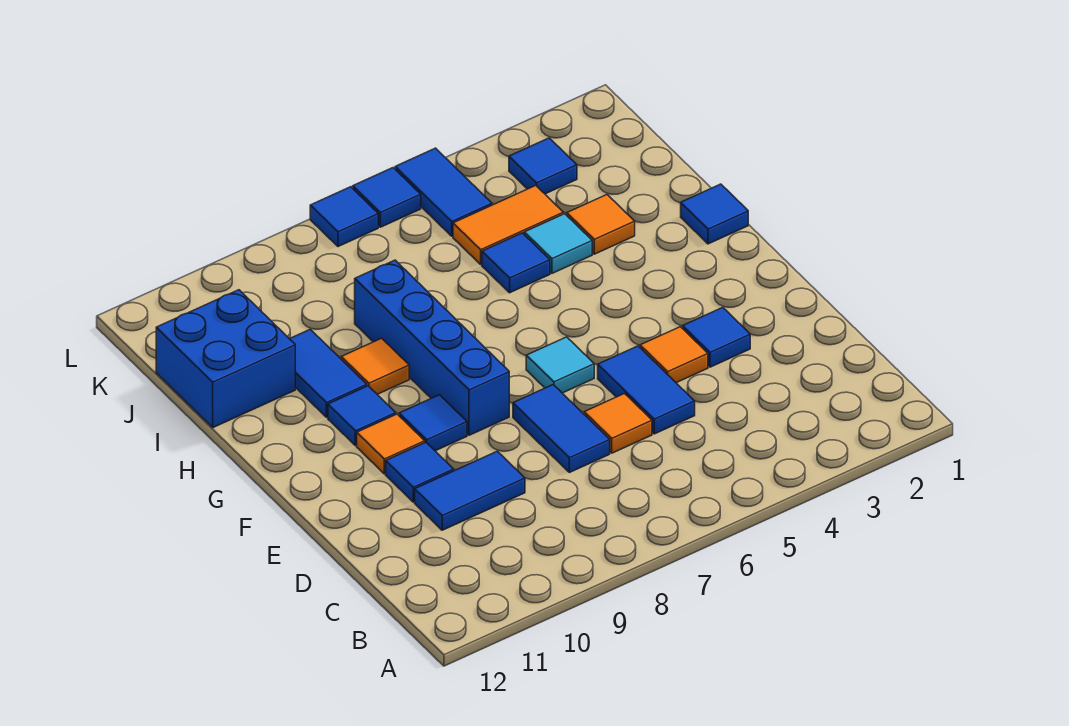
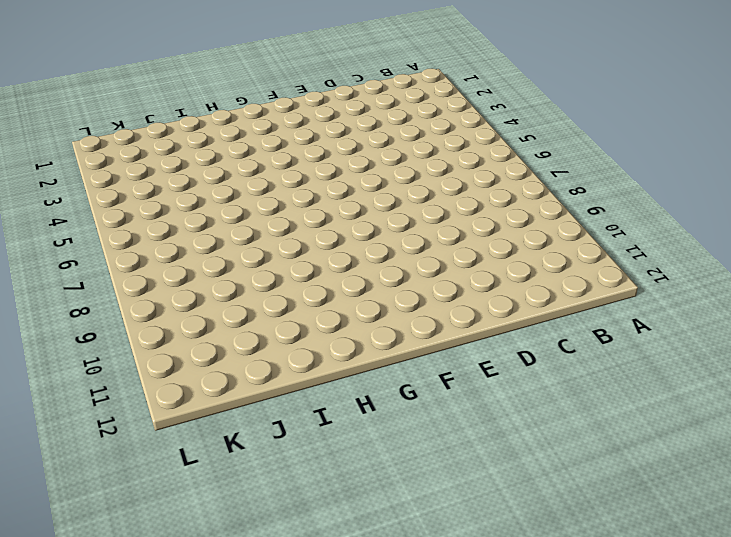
none -> blue tile D5:E5 level 1
none -> orange tile D6 level 1
none -> blue tile D7:E7 level 1

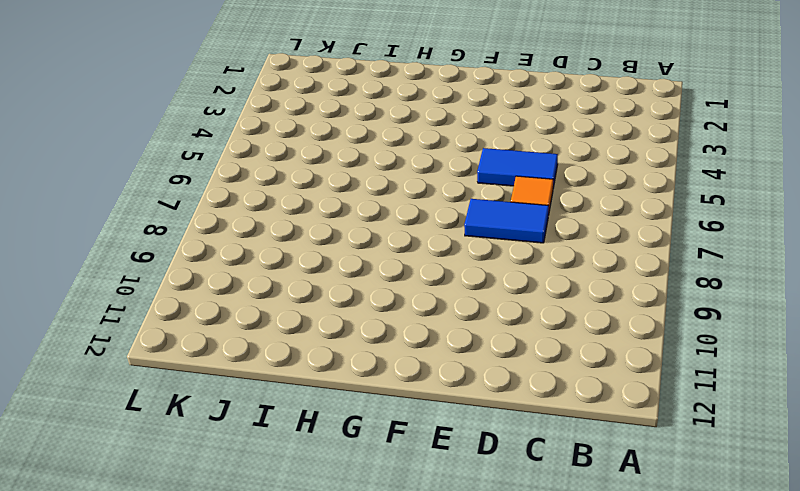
none -> blue tile D9:D10 level 1
none -> blue tile E3 level 1
none -> orange tile E4 level 1

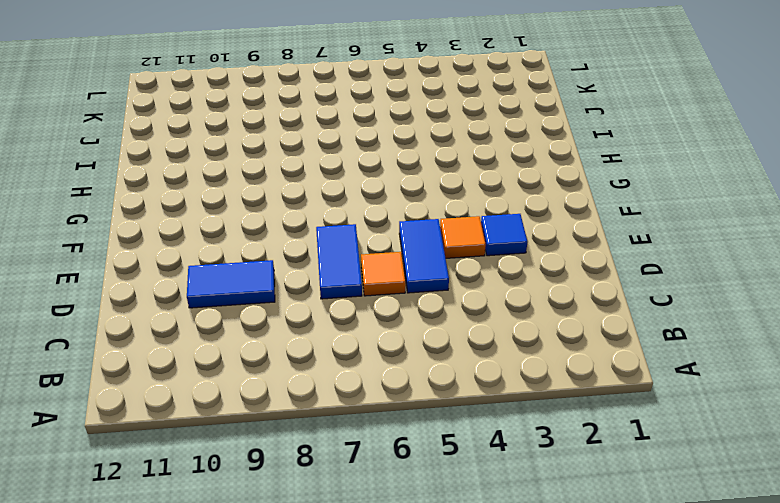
none -> blue tile E10 level 1
none -> cyan tile F6 level 1
none -> blue brick F8:I8 level 1

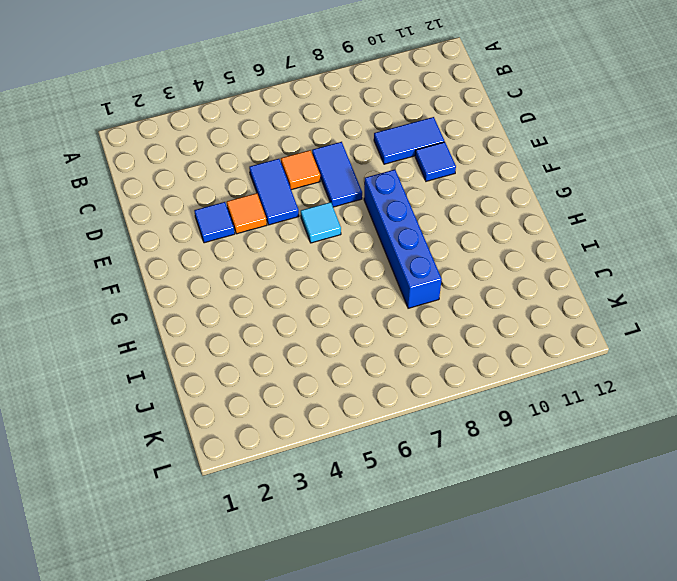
none -> blue tile F9 level 1
none -> orange tile F10 level 1
none -> blue tile G10 level 1

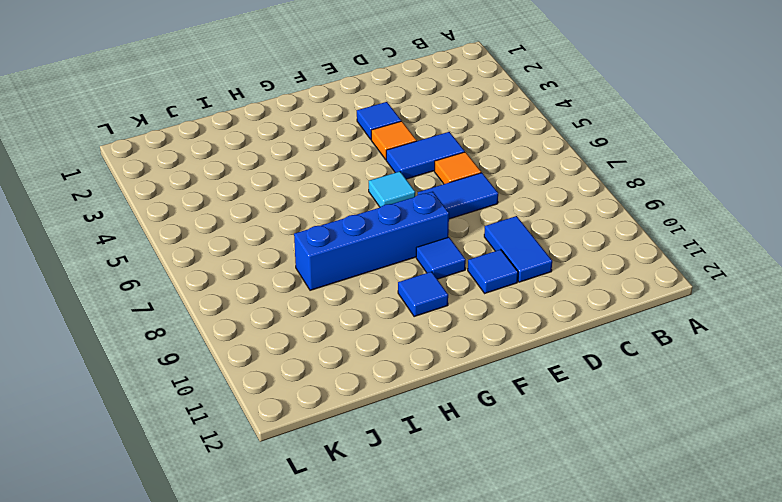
none -> orange tile F10 level 1
none -> blue tile H1 level 1
none -> orange tile H9 level 1

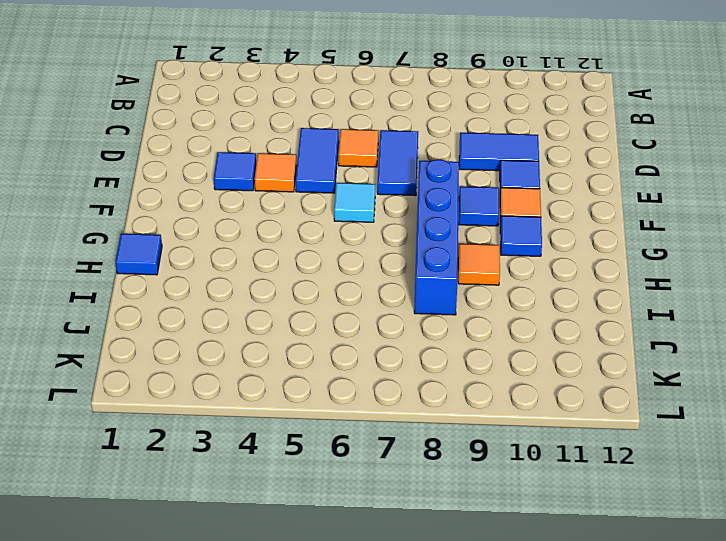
none -> blue tile H10:I10 level 1
none -> orange tile I3 level 1
none -> cyan tile I4 level 1

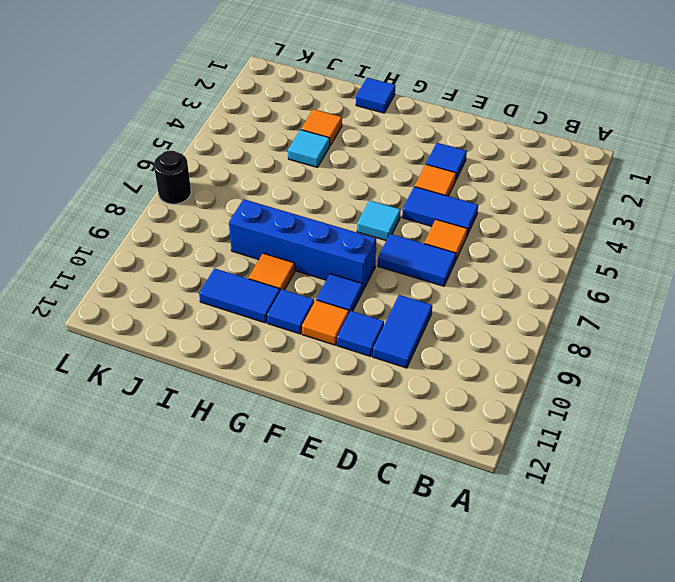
black round brick L7 level 1 -> blue tile L7 level 1
none -> blue tile I5 level 1
none -> blue brick I11:J12 level 1
none -> orange tile J4:J5 level 1

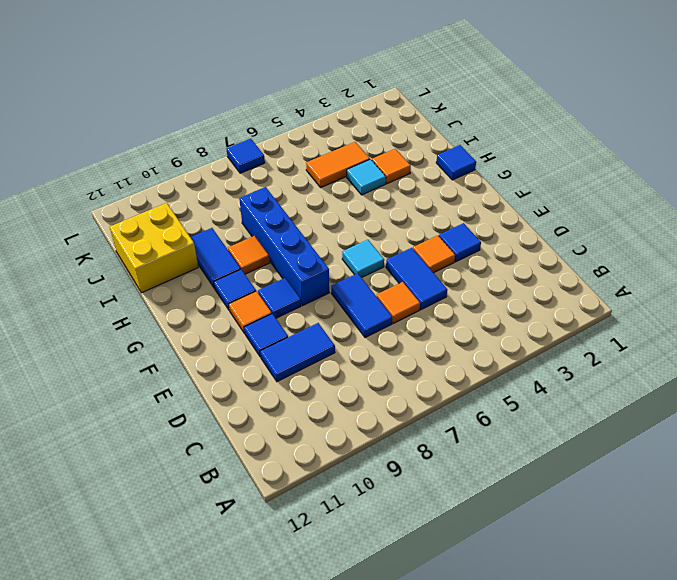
yellow brick I11:J12 level 1 -> blue brick I11:J12 level 1
none -> blue tile I5 level 1
none -> blue tile K3 level 1
none -> blue tile K5:L5 level 1

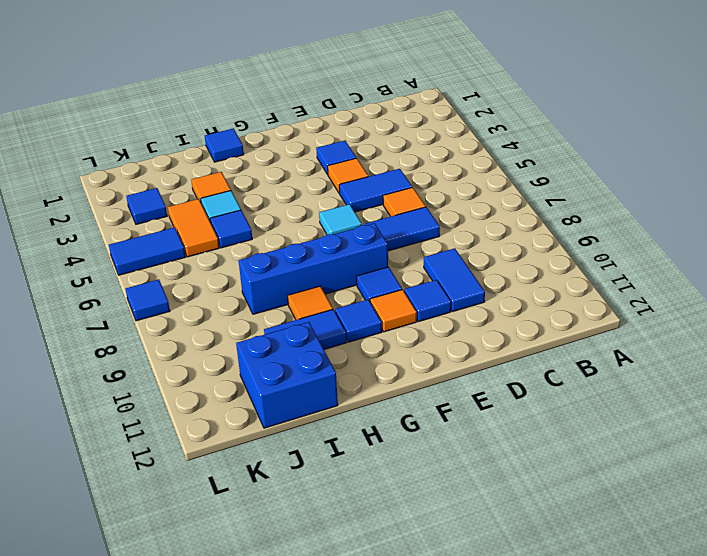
none -> blue tile L6 level 1

